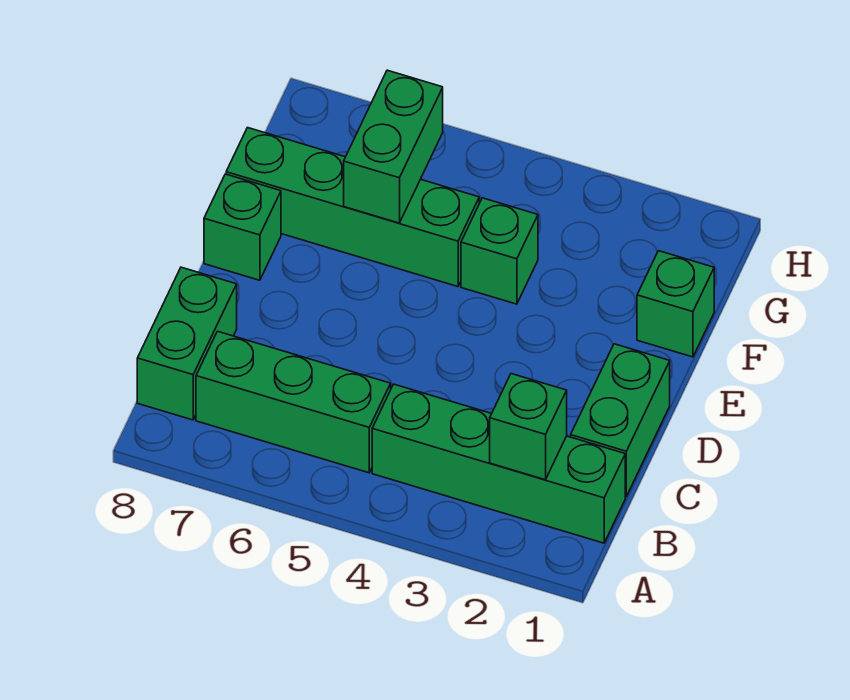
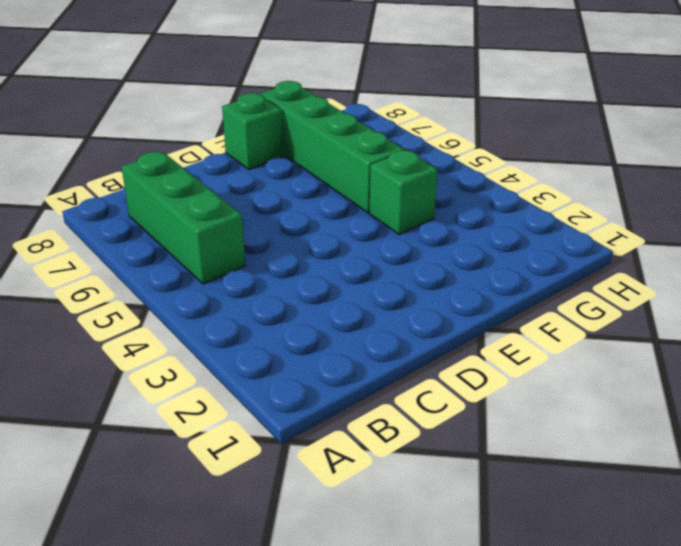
none -> green brick B1:B4 level 1
none -> green brick B8:C8 level 1

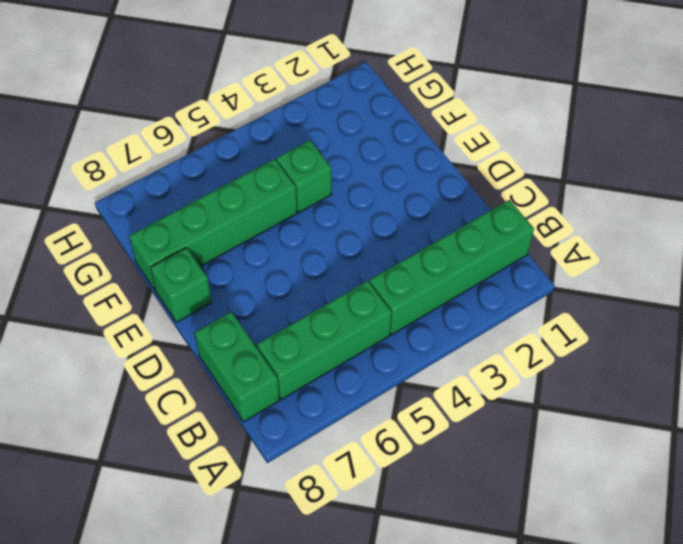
none -> green brick C1:D1 level 1
none -> green brick F1 level 1

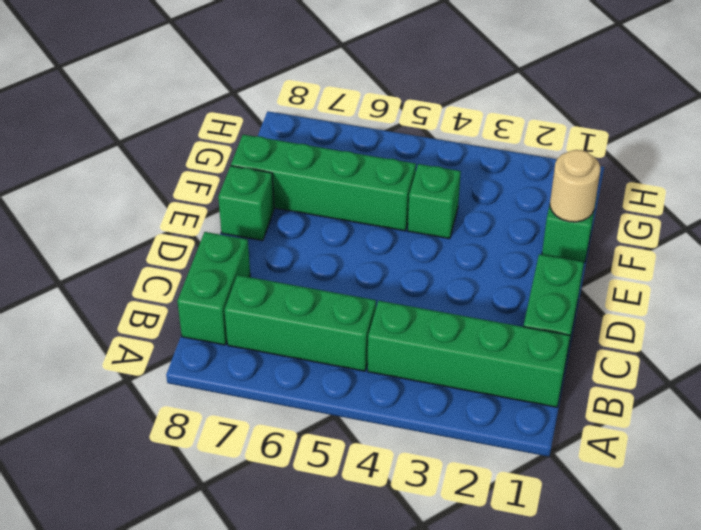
tan round brick F1 level 2 -> none
none -> green brick B2 level 2
none -> green brick F6:G6 level 2

